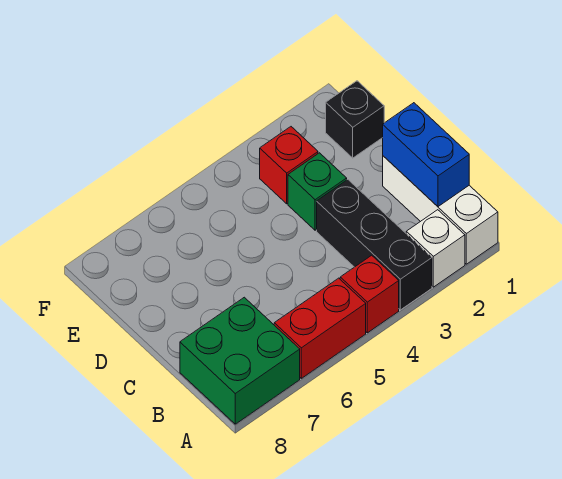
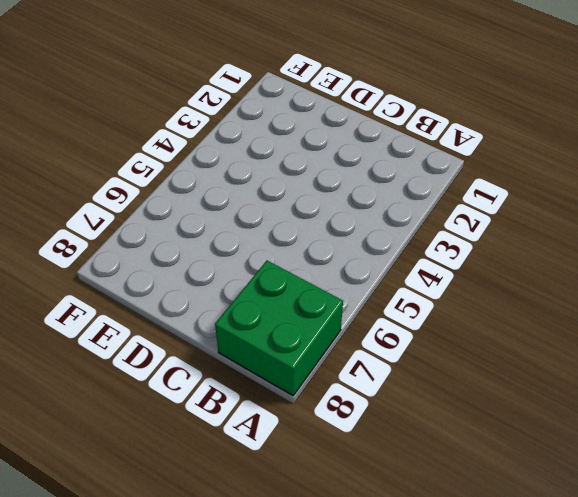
none -> white brick A1:C1 level 1
none -> white brick A2 level 1

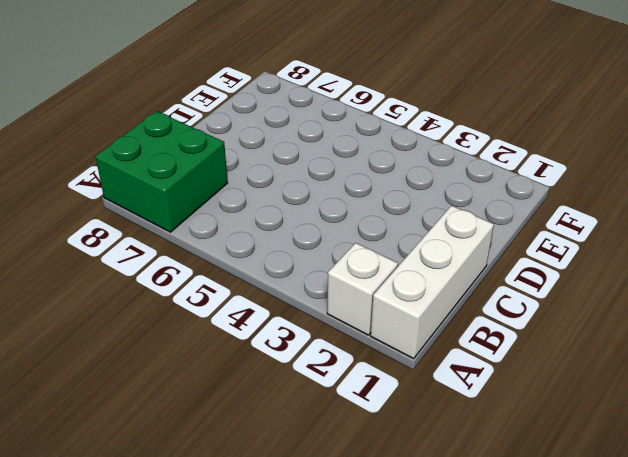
none -> black brick A3:C3 level 1
none -> red brick A4 level 1

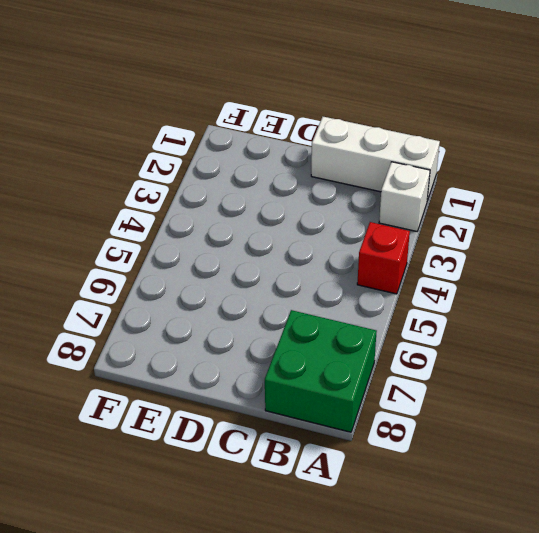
none -> black brick A3:C3 level 1
none -> red brick A5:A6 level 1

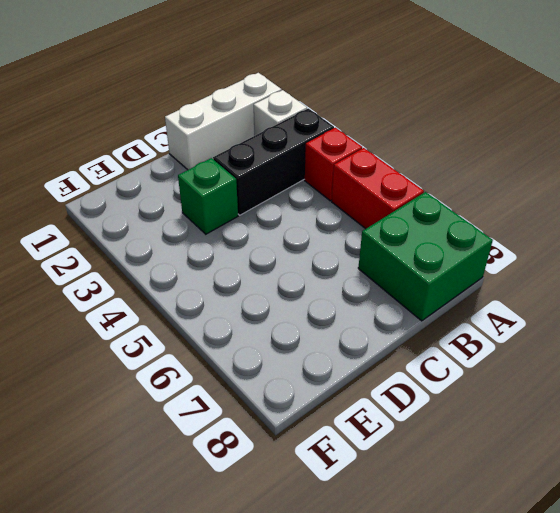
none -> black brick E1 level 1
none -> red brick E3 level 1

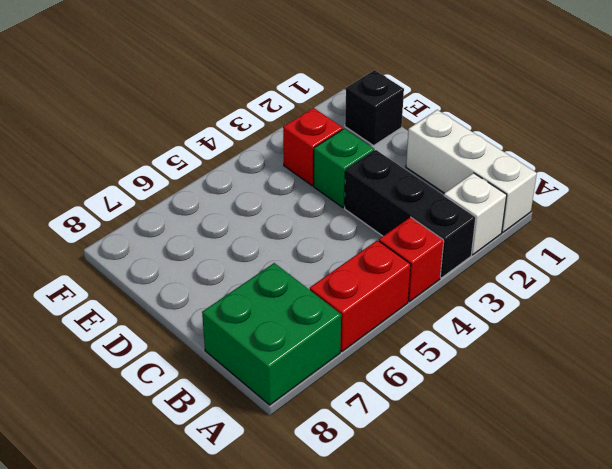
none -> blue brick B1:C1 level 2

